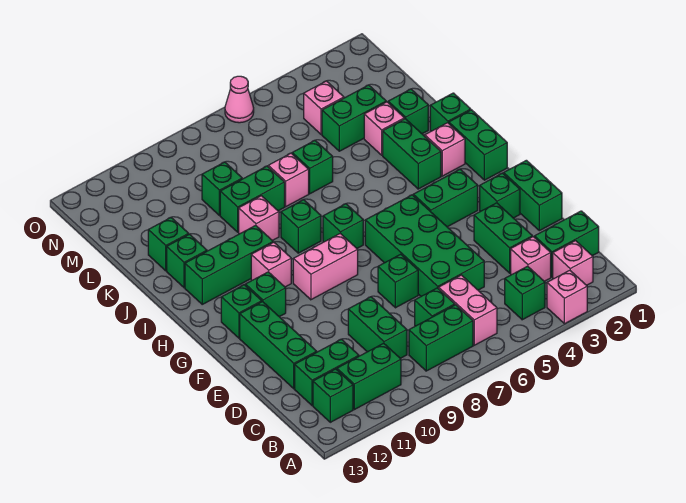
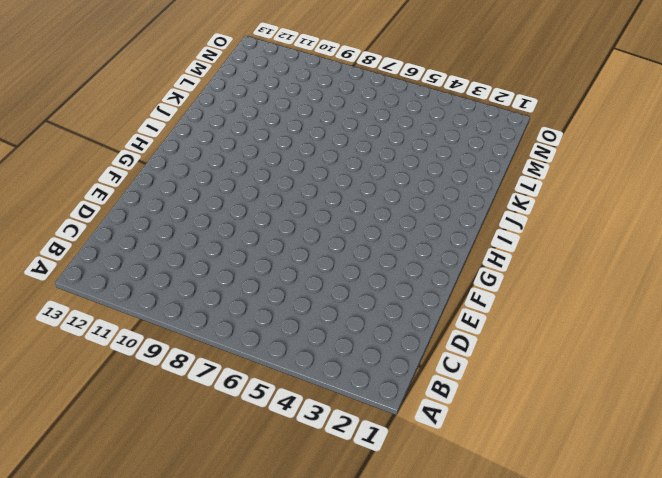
none -> pink brick A3 level 1
none -> pink brick B2 level 1
none -> green brick B4 level 1
none -> pink brick B6:C6 level 1

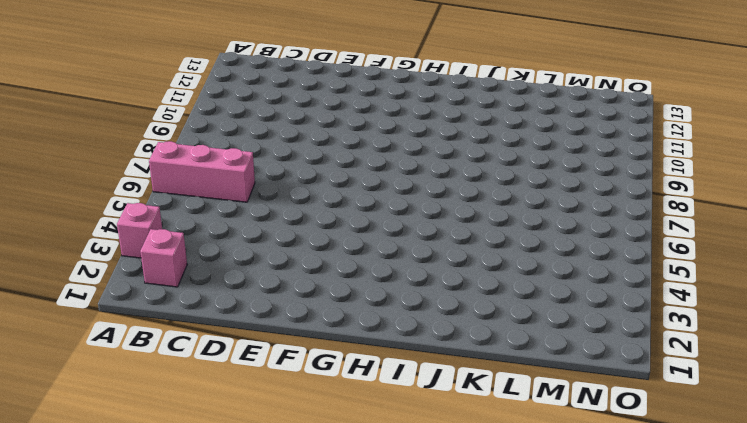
pink brick A6:C6 level 1 -> pink brick B6:C6 level 1
none -> green brick B4 level 1
none -> green brick B7:B8 level 1
none -> green brick B10:B11 level 1
none -> green brick B12 level 1

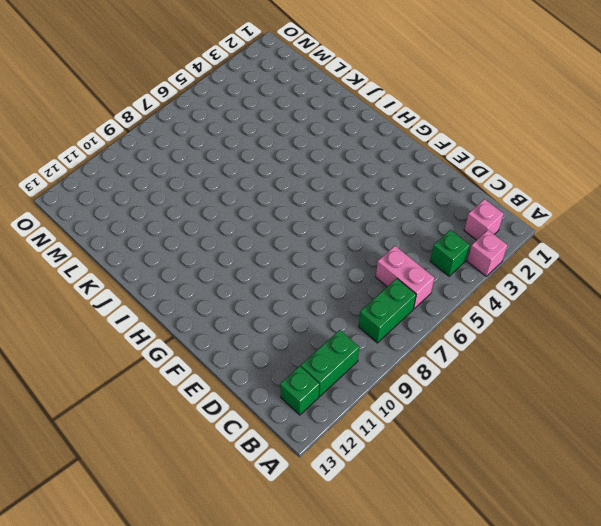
none -> green brick C1:C2 level 1
none -> pink brick C3 level 1
none -> green brick C7 level 1
none -> green brick C9:D9 level 1

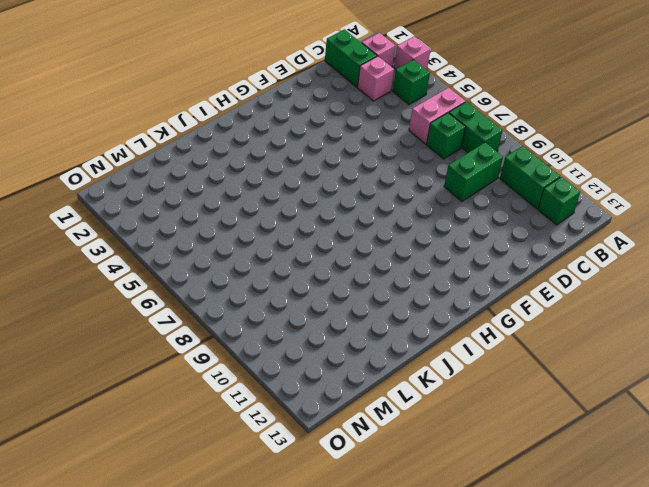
none -> green brick C11:C12 level 1
none -> green brick D3:E3 level 1
none -> green brick D5:G6 level 1
none -> green brick D12:F12 level 1

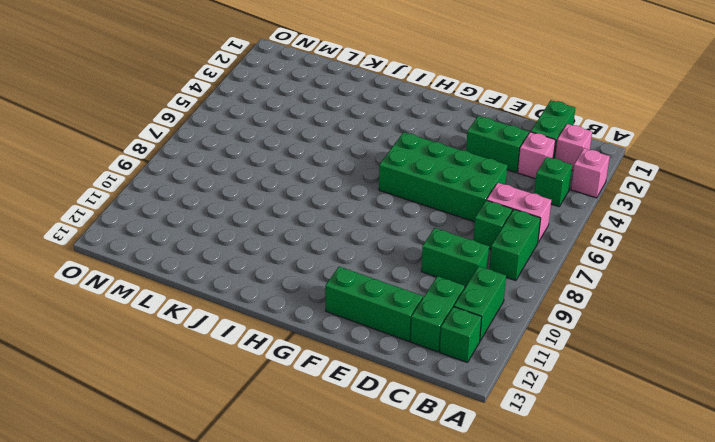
none -> green brick E1:F1 level 1
none -> green brick E7 level 1
none -> green brick F2 level 1
none -> green brick G3:G4 level 1

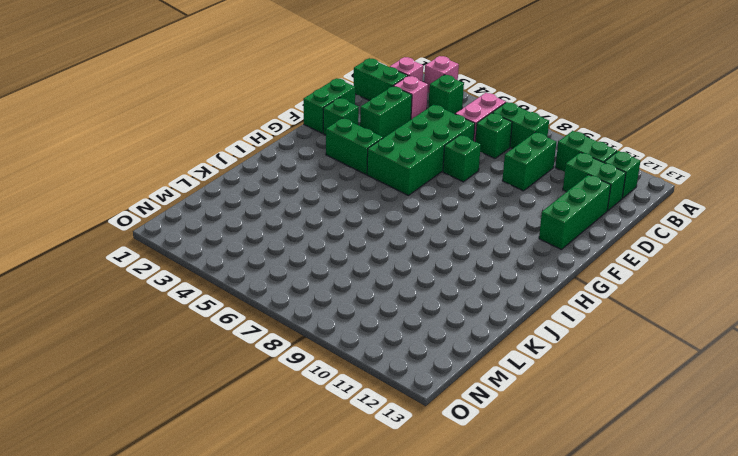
none -> pink brick G8:G9 level 1
none -> green brick G11 level 1
none -> green brick G12 level 1
none -> green brick H1:I1 level 1

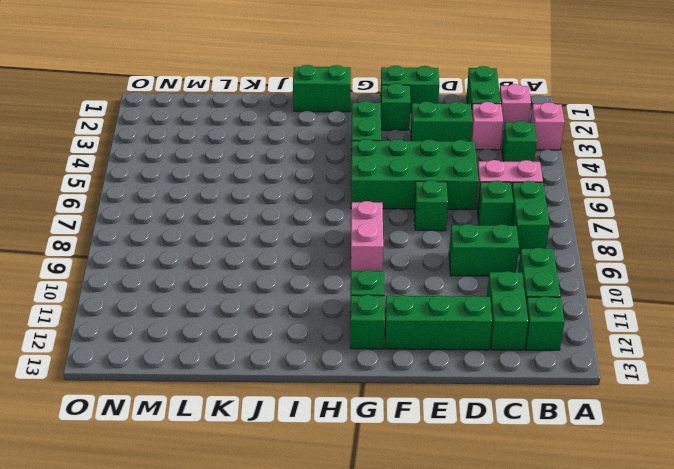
none -> green brick H7 level 1
none -> pink brick H10 level 1
none -> pink brick I2 level 1
none -> green brick I3:J3 level 1

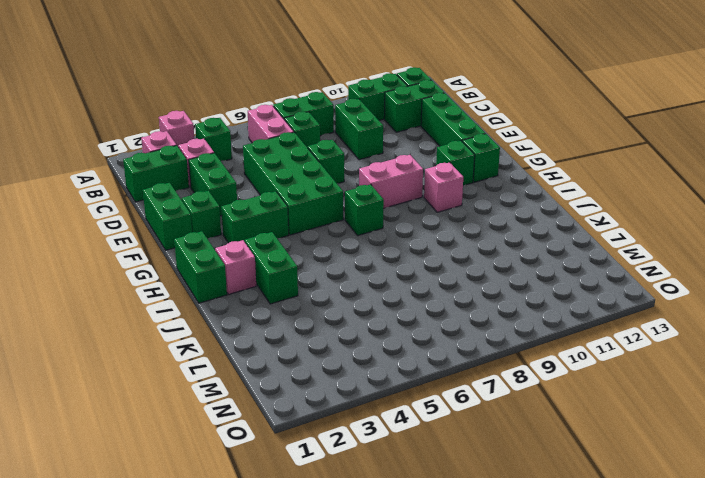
none -> green brick I8 level 1
none -> green brick I10:I12 level 1
none -> green brick J1 level 1
none -> pink brick J9 level 1

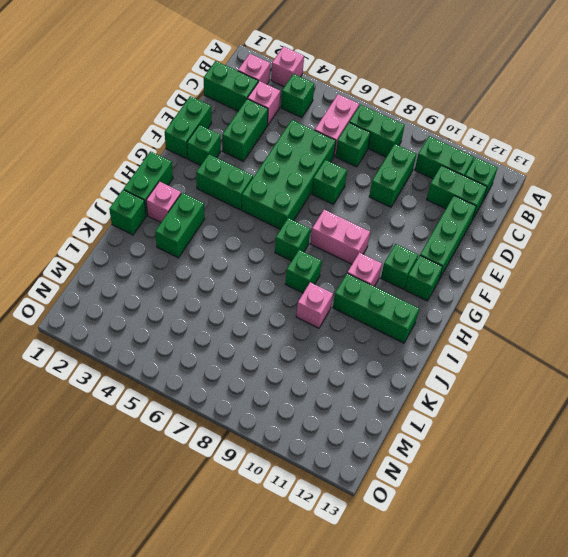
none -> green brick J12 level 1
none -> green brick K2 level 1
none -> pink brick K3 level 1
none -> green brick K6 level 1

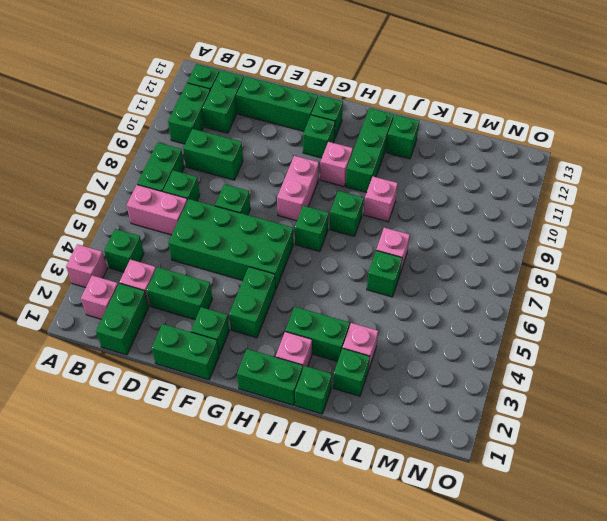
none -> green brick K8:K9 level 1
none -> green brick K12 level 1
none -> green brick L3:L4 level 1
none -> green brick L9 level 1

